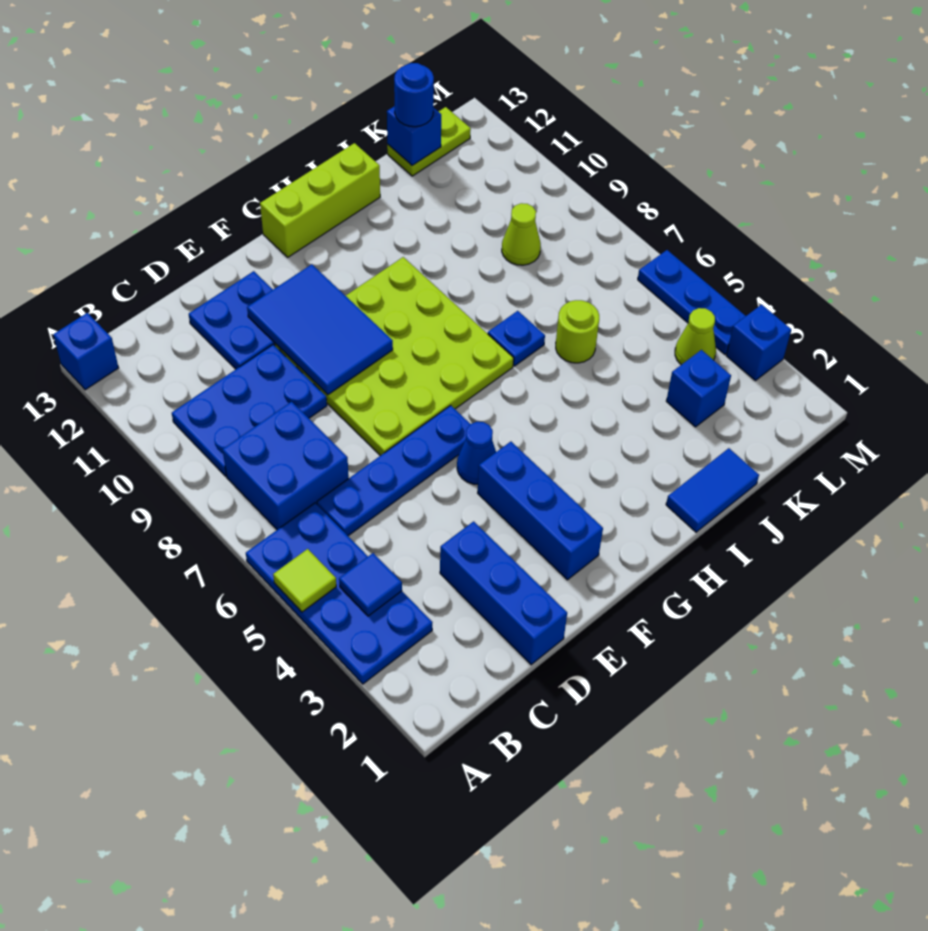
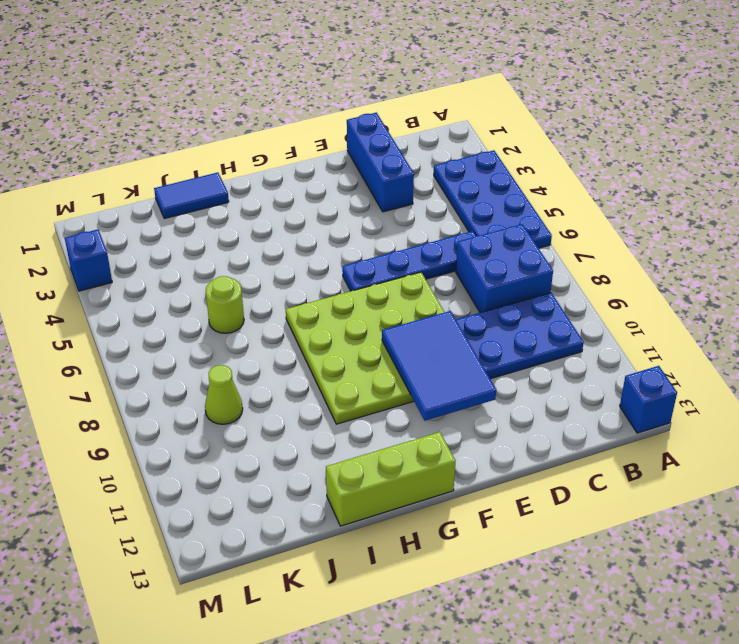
none -> blue plate D11:E12 level 1
none -> blue brick F2:F4 level 1
none -> blue cone F5 level 1

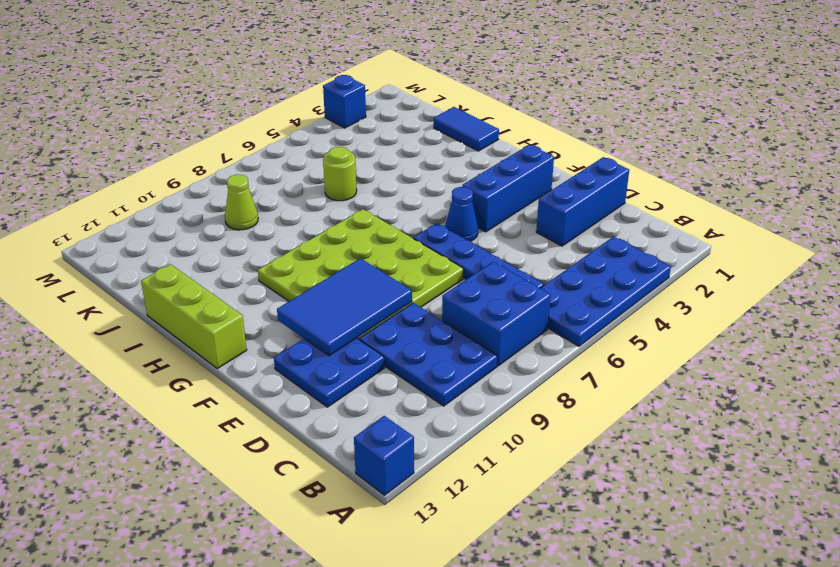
none -> blue plate I7 level 1
none -> blue brick K3 level 1
none -> lime plate K13:L13 level 1

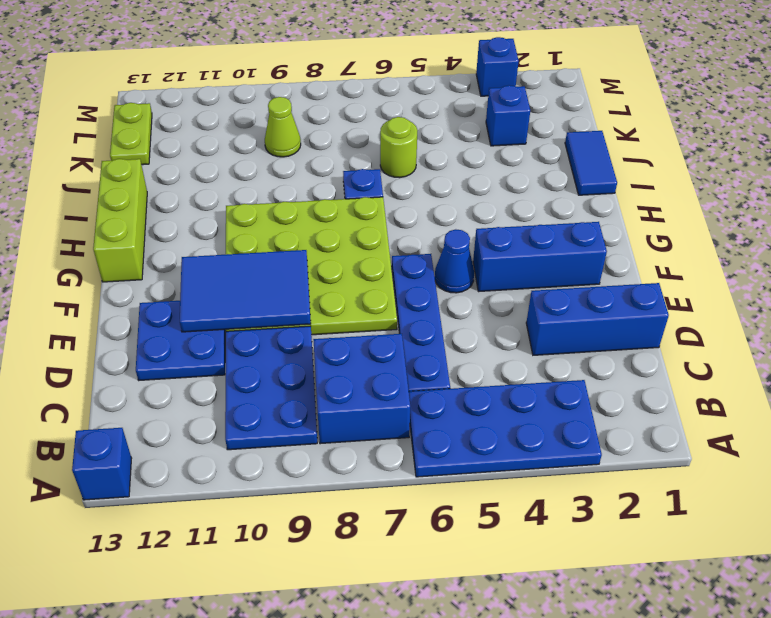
none -> lime cone L4 level 1
none -> blue plate M4:M6 level 1
none -> lime tile A5 level 2

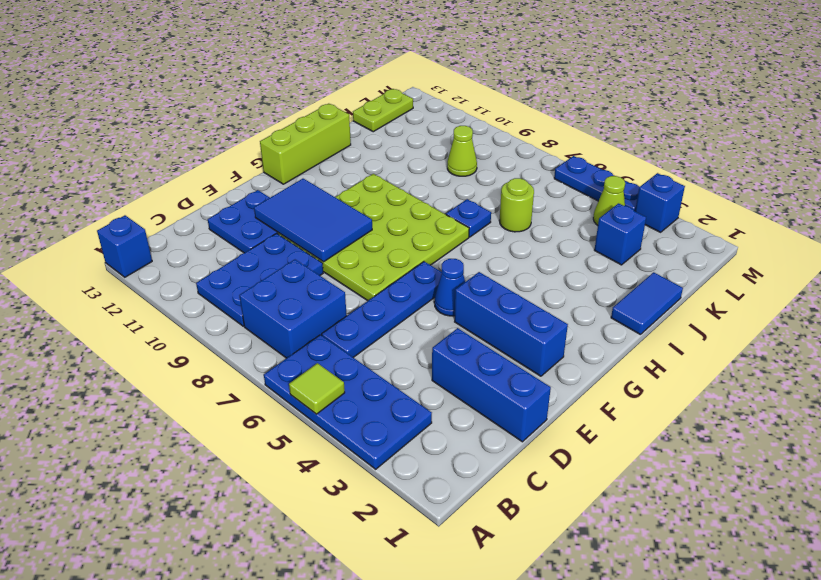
none -> blue tile B4 level 2
none -> blue brick K13 level 2
none -> blue round brick K13 level 3

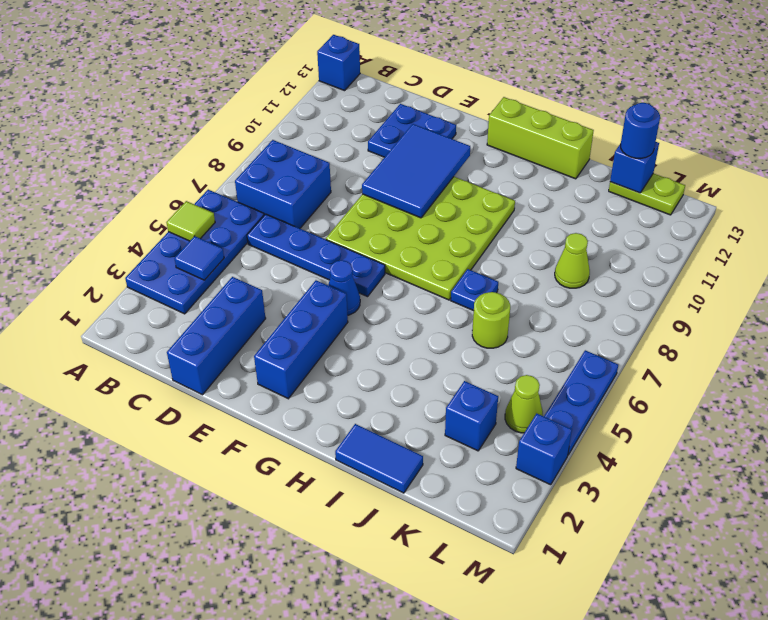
none -> blue plate B9:D10 level 1

